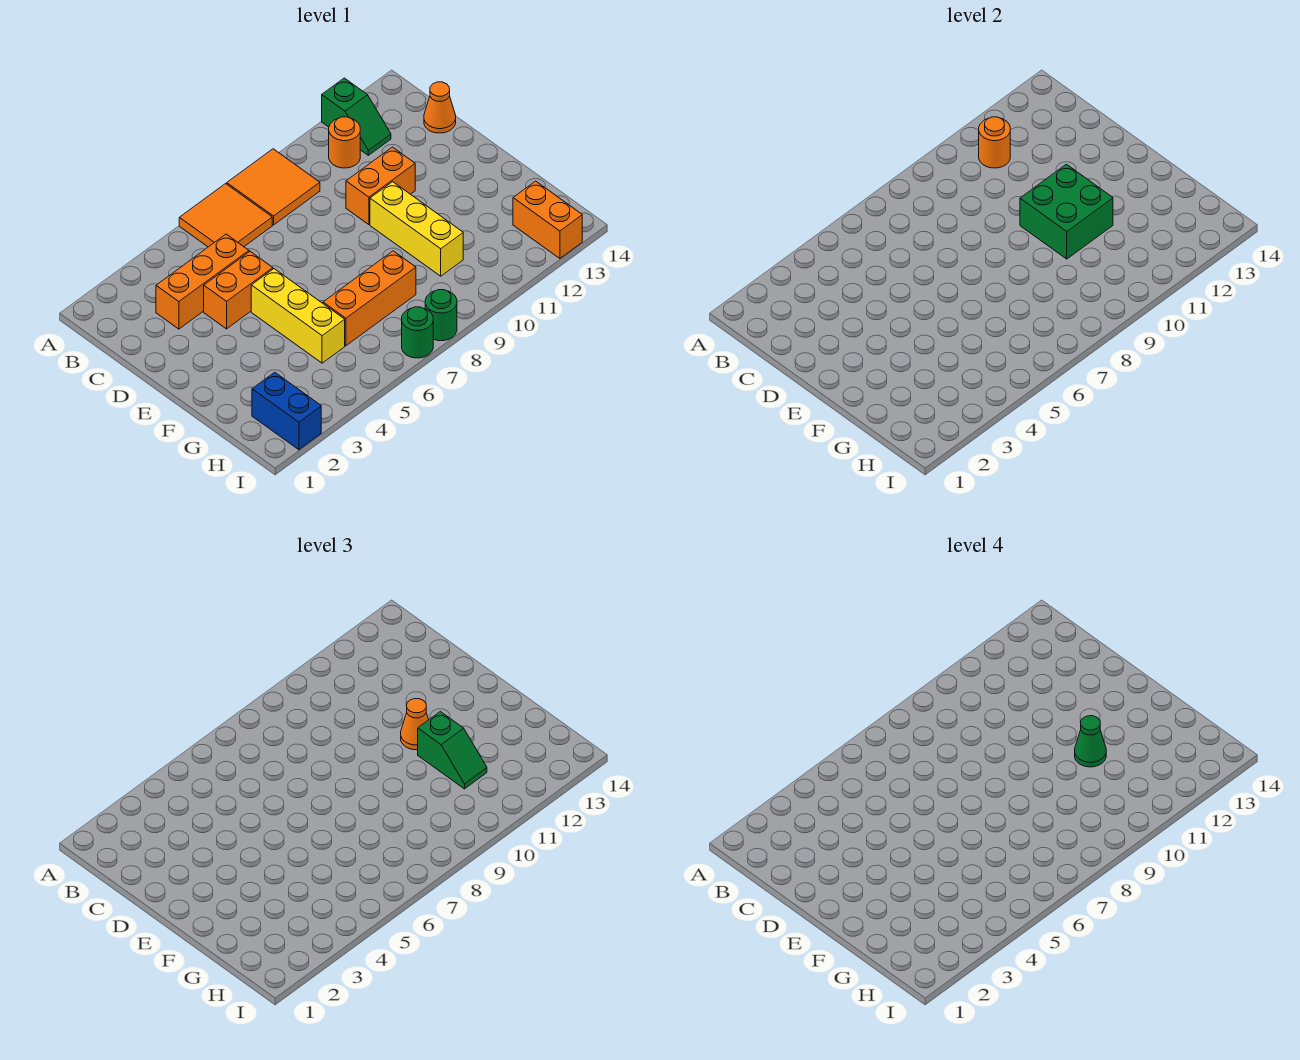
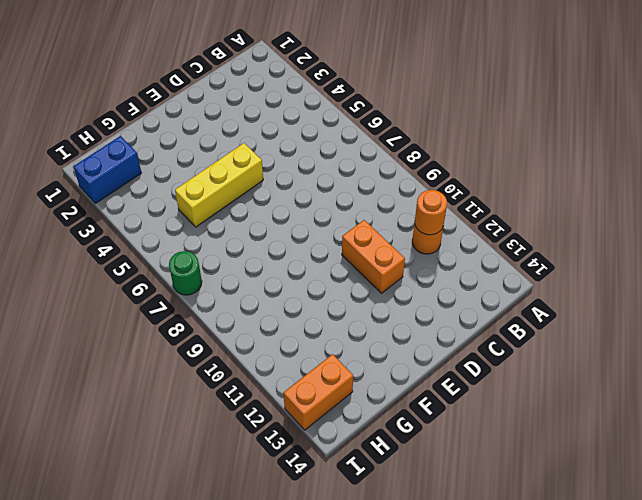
none -> orange tile A6:B7 level 1
none -> orange tile A8:B9 level 1
none -> green slope A12:B12 level 1 top A

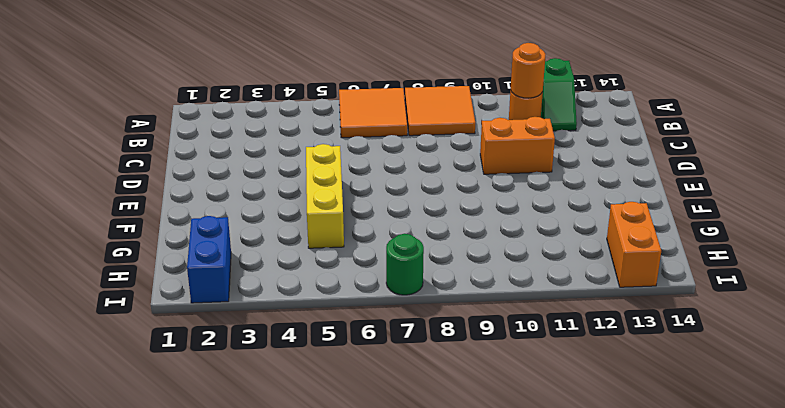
none -> orange brick C3:C5 level 1
none -> orange cone C14 level 1
none -> orange brick D4:D5 level 1

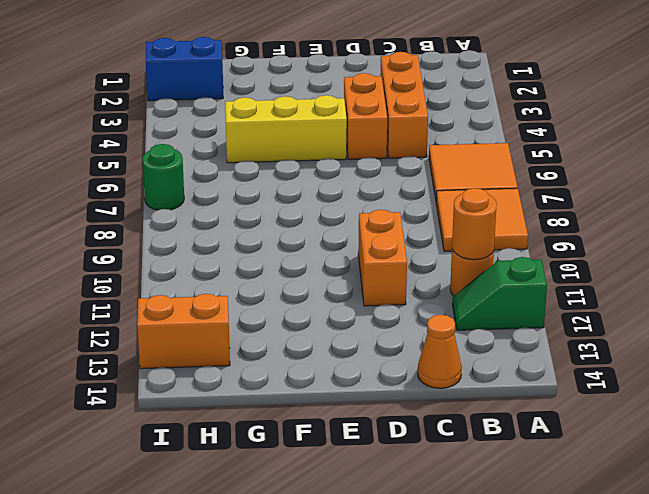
none -> yellow brick E10:G10 level 1
none -> orange brick G6:G8 level 1
none -> green round brick I8 level 1

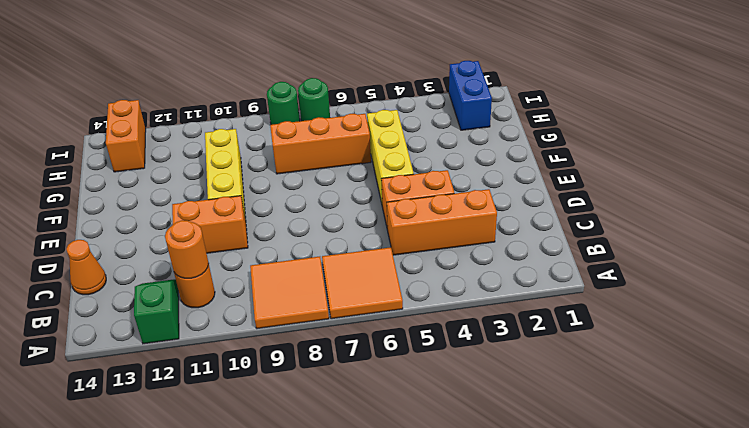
none -> green brick E10:F11 level 2
none -> orange cone E11 level 3
none -> green slope F11:G11 level 3 top F

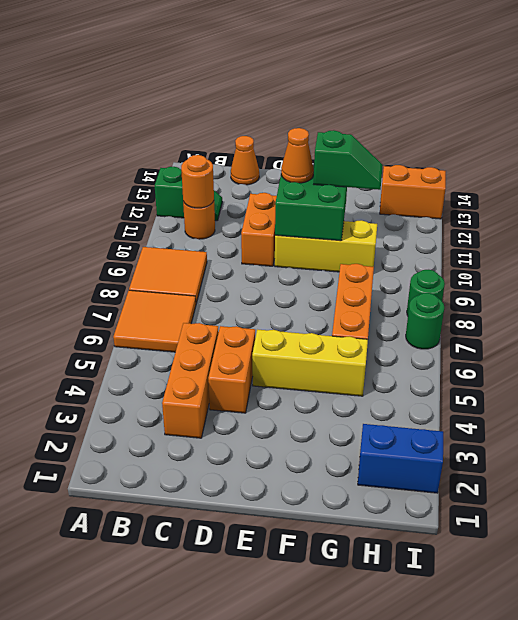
none -> green cone F11 level 4

